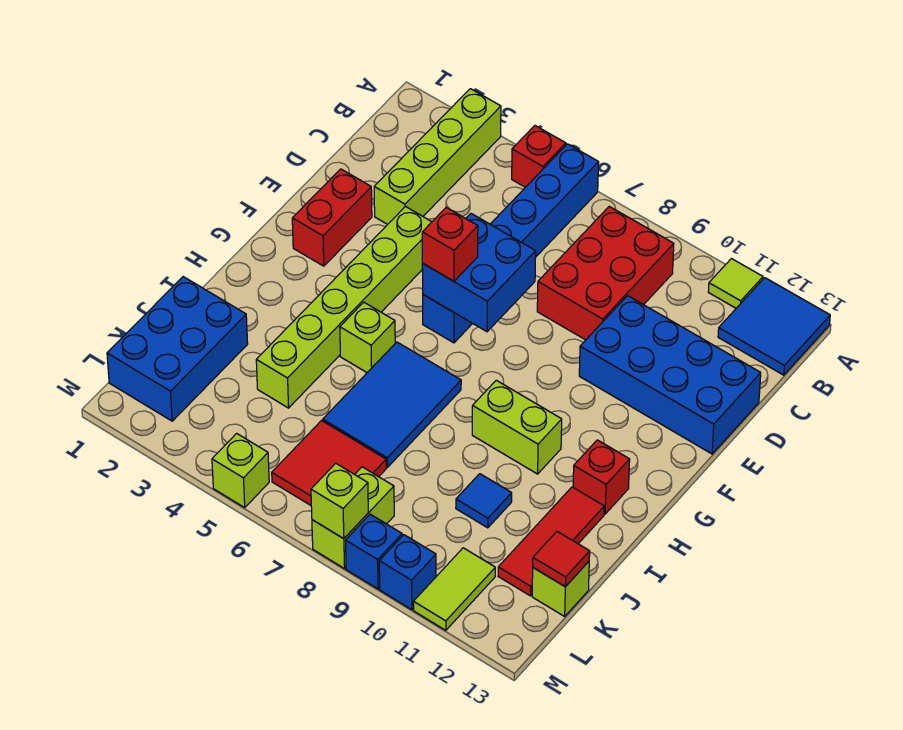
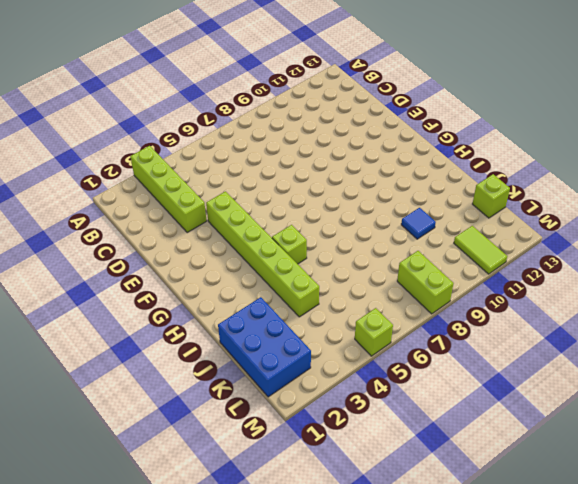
none -> red brick A5 level 1
none -> blue brick A6:F6 level 1
none -> lime tile A11 level 1

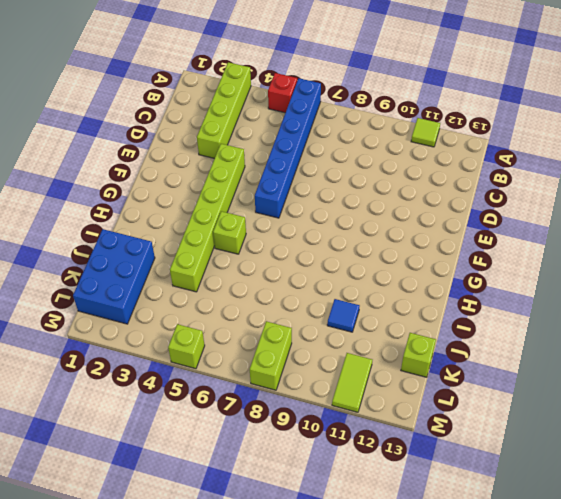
none -> blue tile A12:B13 level 1
none -> red brick B8:D9 level 1
none -> blue brick D10:E13 level 1

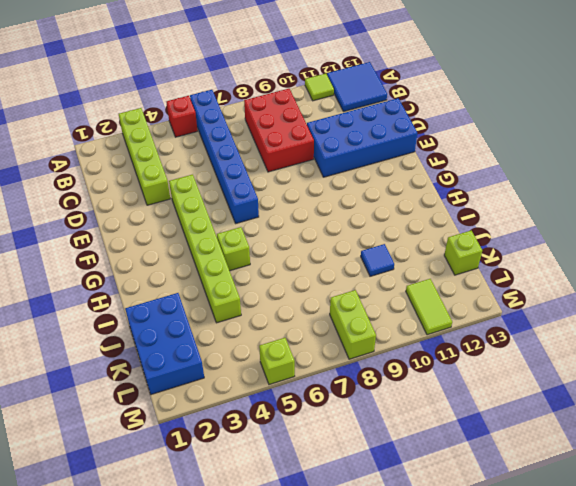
none -> red brick E2:F2 level 1
none -> blue tile H6:J7 level 1
none -> lime brick H9:H10 level 1

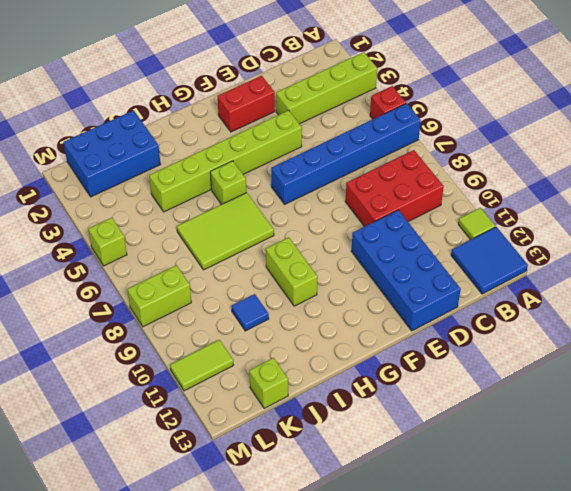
lime tile H6:J7 level 1 -> blue tile H6:J7 level 1
none -> red brick H12 level 1
none -> red tile I12:K12 level 1
none -> red tile K6:L7 level 1

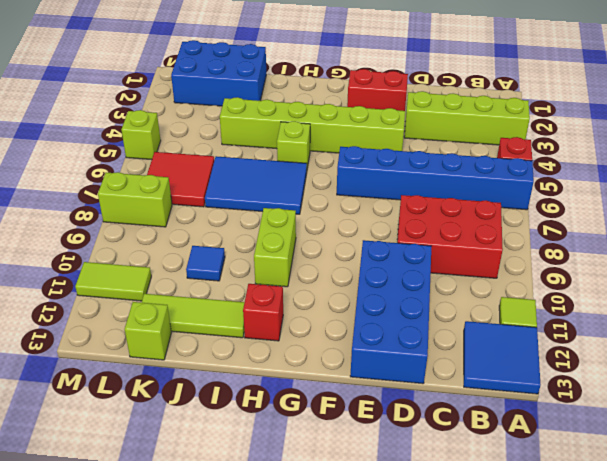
lime tile I12:K12 level 1 -> red tile I12:K12 level 1
none -> blue brick M9 level 1
none -> blue brick M10 level 1
none -> blue brick E6:F7 level 2

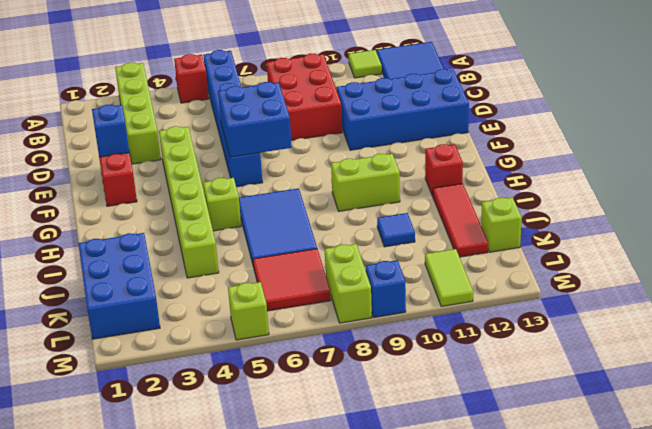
blue brick E2 level 2 -> blue brick M10 level 1
none -> red tile K13 level 2
none -> lime brick M8 level 2
none -> red brick F6 level 3

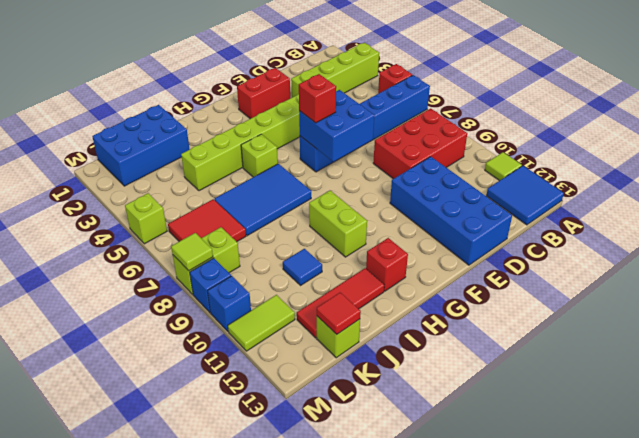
lime tile M8 level 2 -> lime brick M8 level 2

